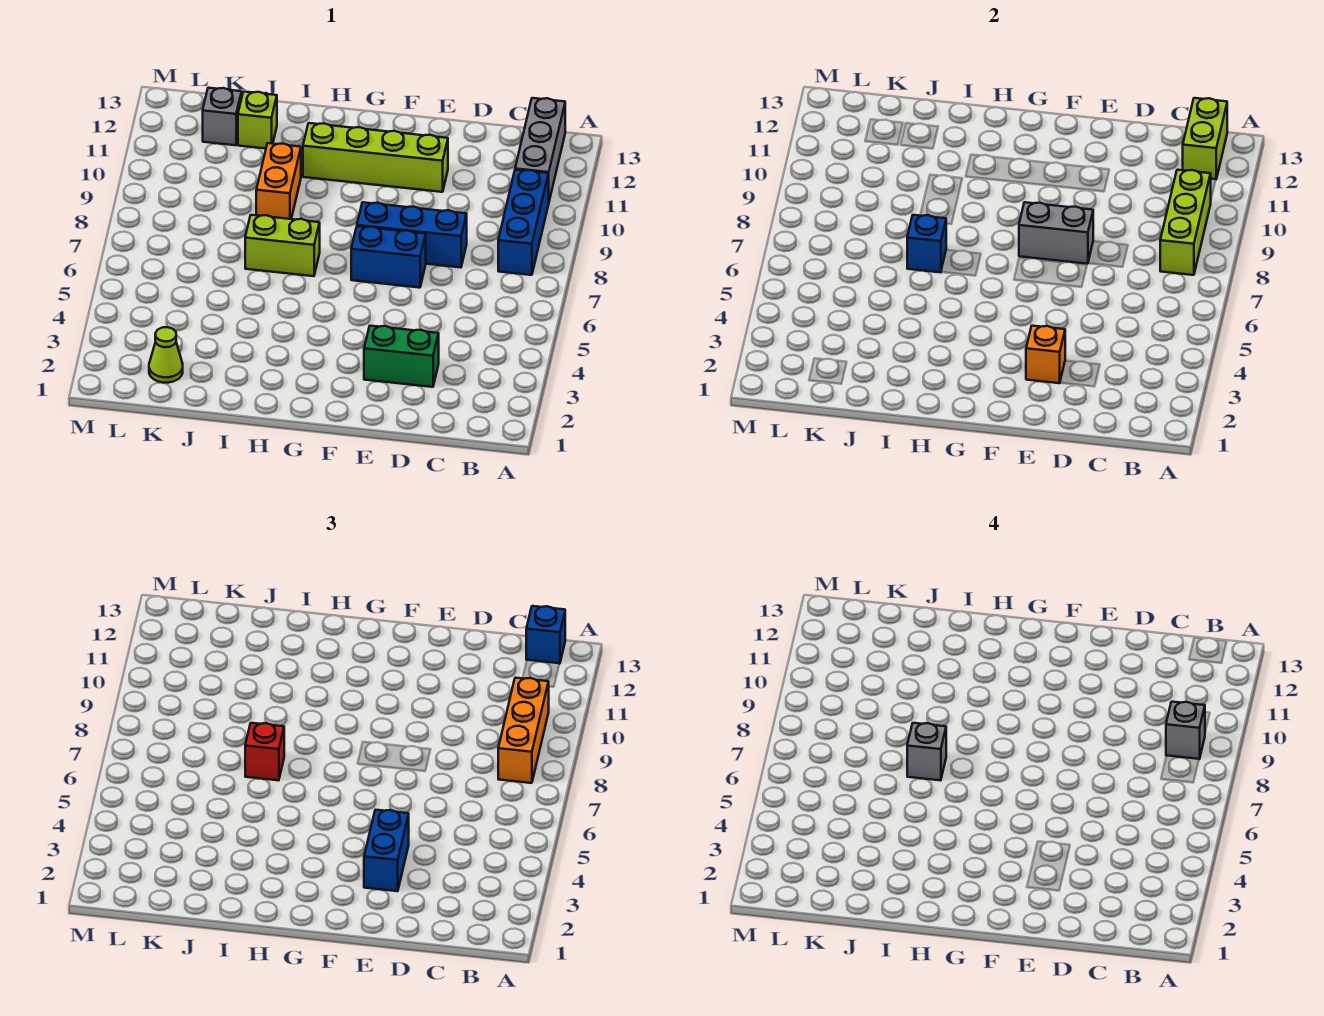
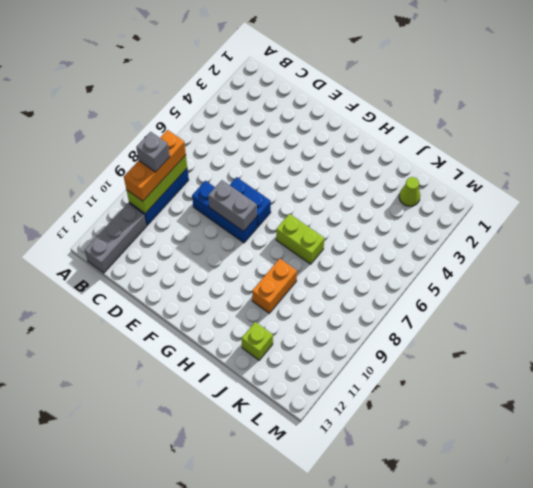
none -> green brick D3:E3 level 1
none -> lime brick E11:H11 level 1
none -> grey brick K12 level 1

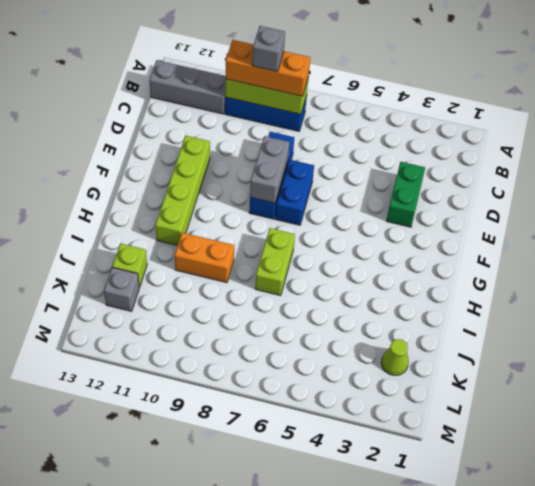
none -> lime brick B12:B13 level 2
none -> orange brick E3 level 2
none -> blue brick I7 level 2

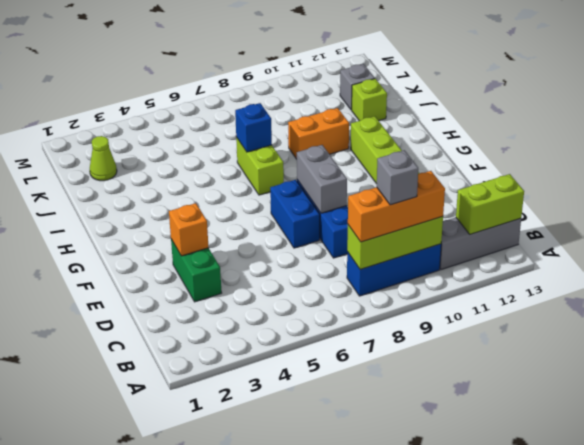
none -> blue brick B13 level 3
none -> blue brick E3:E4 level 3
none -> red brick I7 level 3

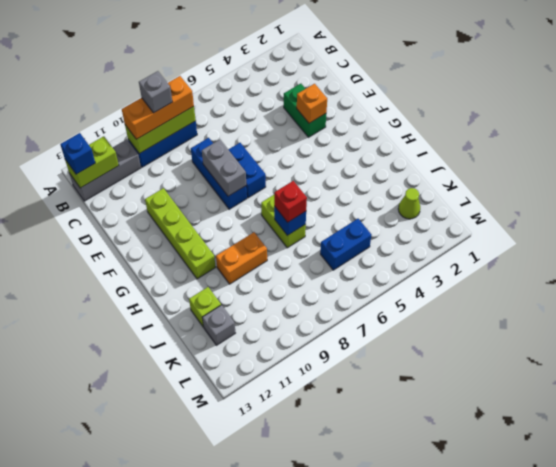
blue brick K5:K6 level 1 -> blue brick E3:E4 level 3
none -> grey brick I7 level 4

